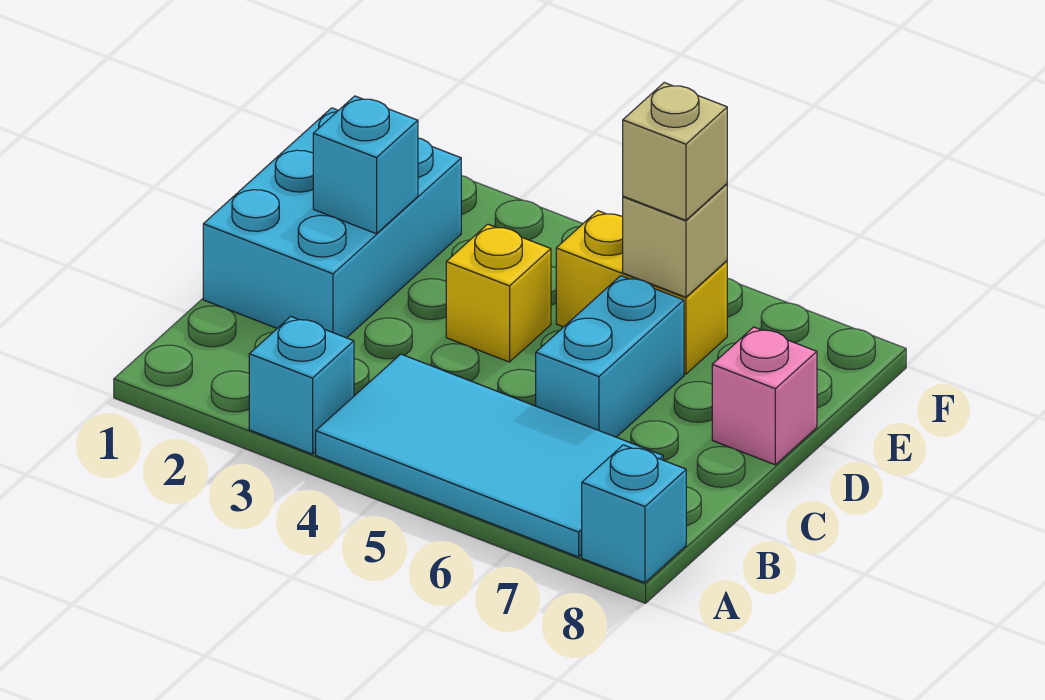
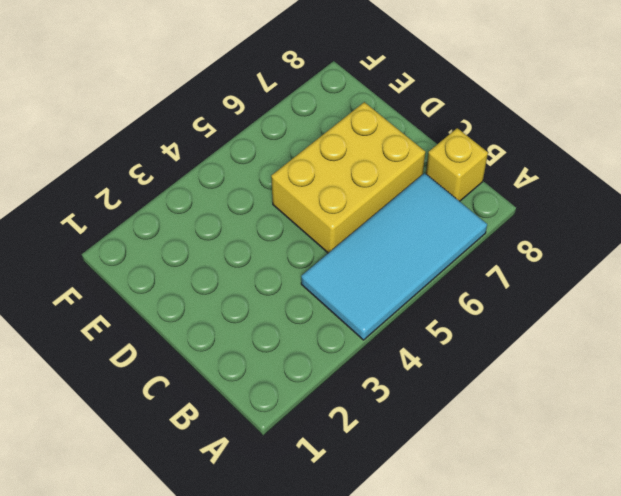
yellow brick B8 level 1 -> yellow brick D4 level 1
yellow brick C5:D7 level 1 -> cyan brick C6:D6 level 1
none -> cyan brick A3 level 1
none -> cyan brick A8 level 1

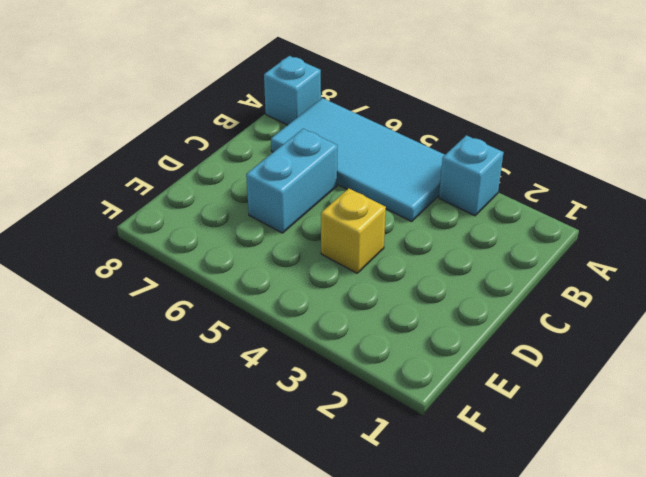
none -> cyan brick C1:E2 level 1
none -> pink brick D8 level 1

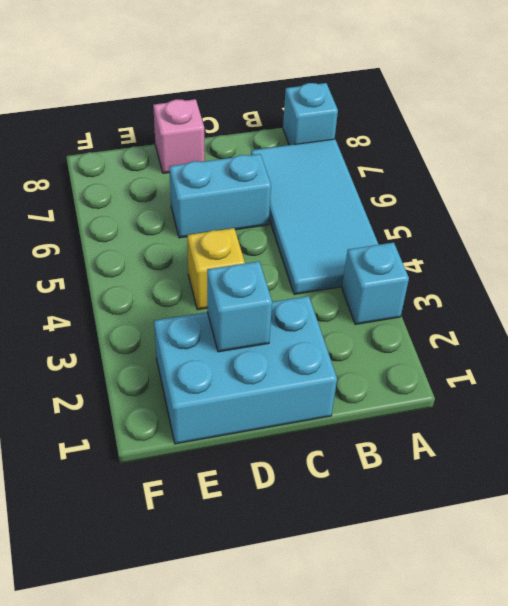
none -> yellow brick E5:E6 level 1
none -> tan brick E6 level 2

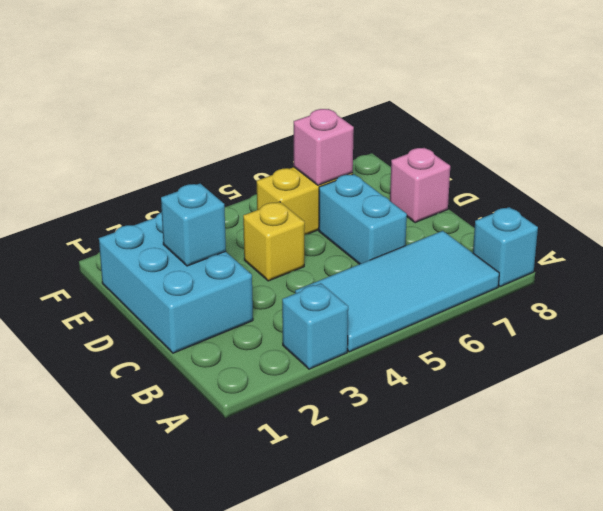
pink brick E6 level 2 -> tan brick E6 level 2
none -> tan brick E6 level 3

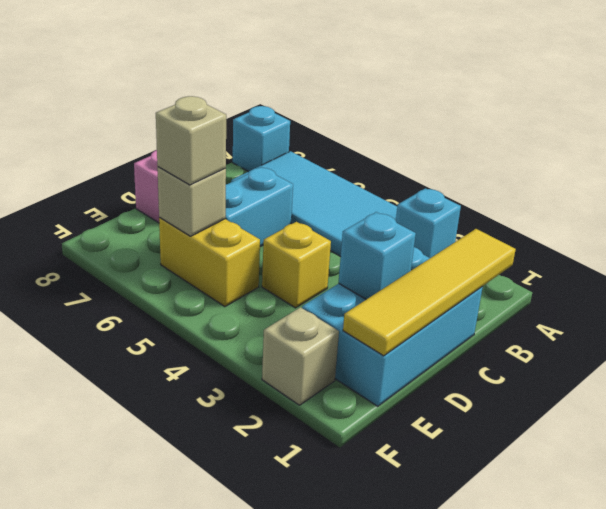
yellow tile B1:E1 level 2 -> none
tan brick F2 level 1 -> none

